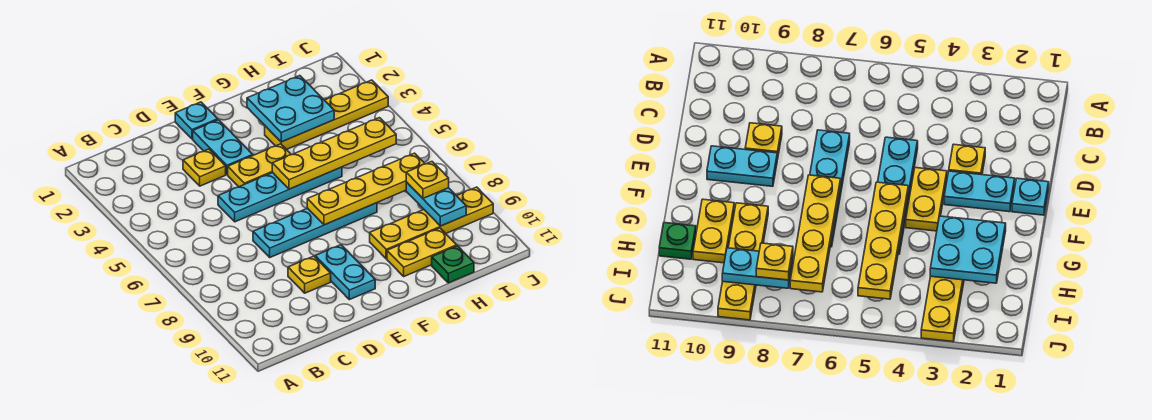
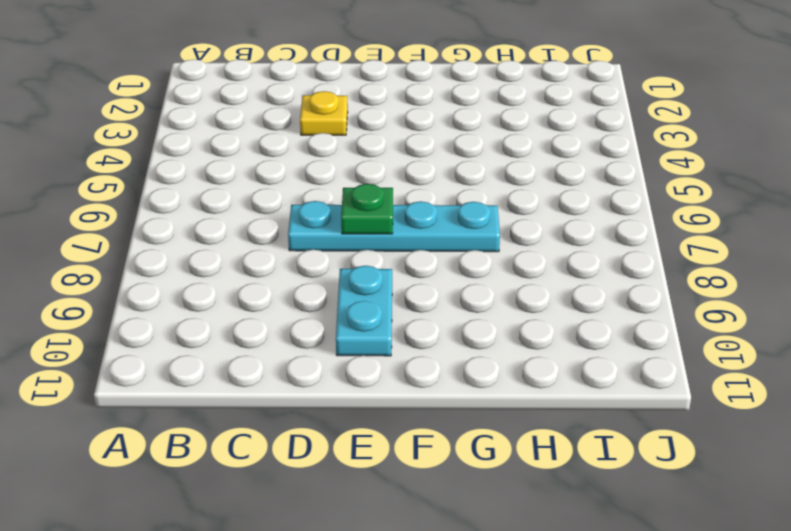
green plate E7 level 2 -> green plate H11 level 1
none -> cyan plate D5:G5 level 1
none -> yellow plate D9 level 1
none -> cyan plate E1 level 1

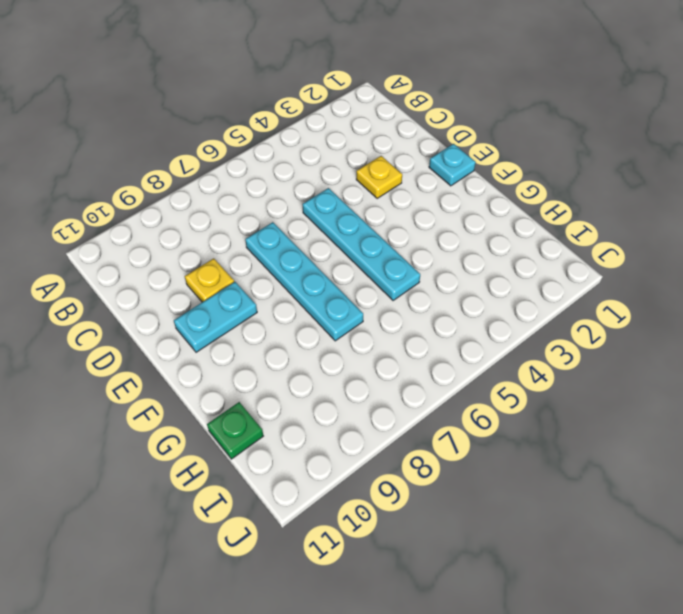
none -> cyan plate E2:E3 level 1
none -> yellow plate E4:F4 level 1
none -> yellow plate G3:J3 level 1

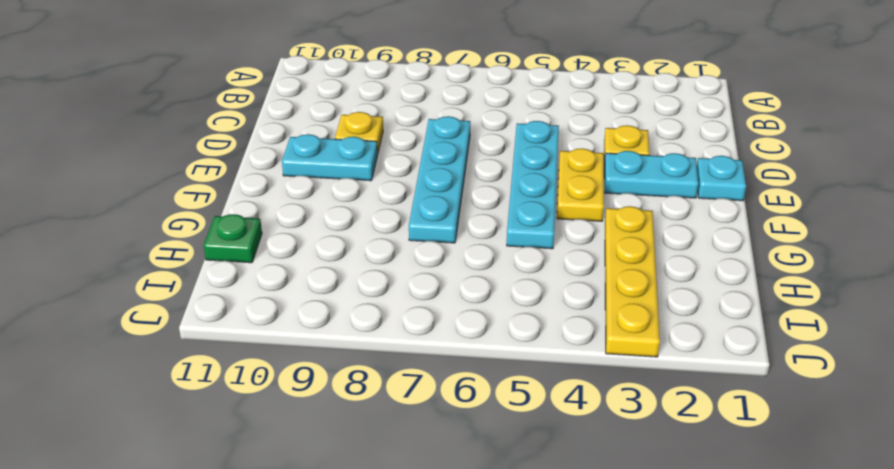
none -> yellow plate G9:J9 level 1
none -> yellow plate G10:H10 level 1
none -> yellow plate F5:I5 level 2

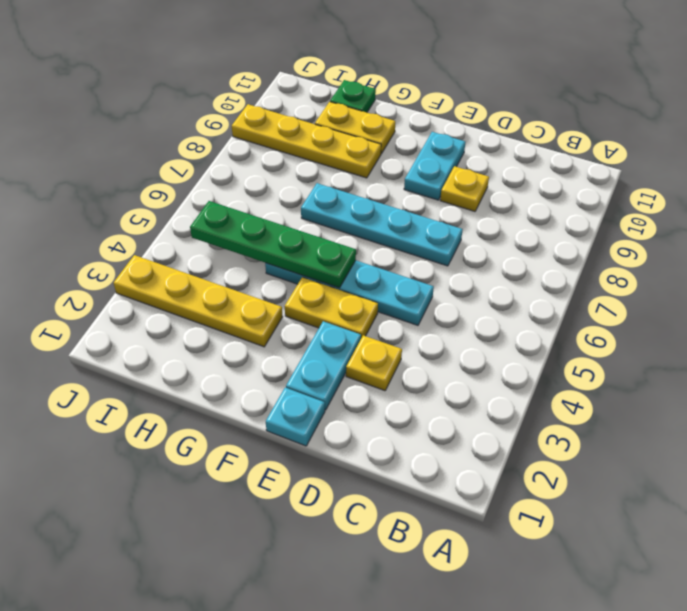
green plate F5:I5 level 2 -> yellow plate F5:I5 level 2
none -> yellow plate F7:I7 level 2
none -> cyan plate G2:H3 level 2
none -> cyan plate I8:I9 level 2

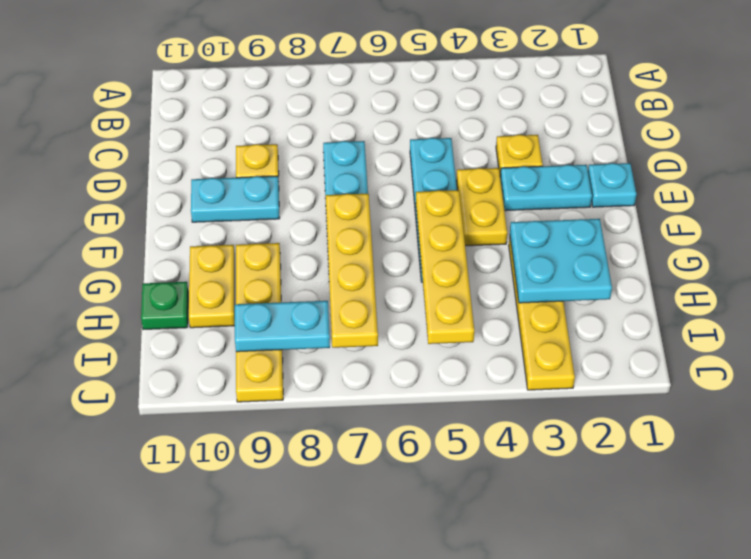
none -> yellow plate I8 level 3

